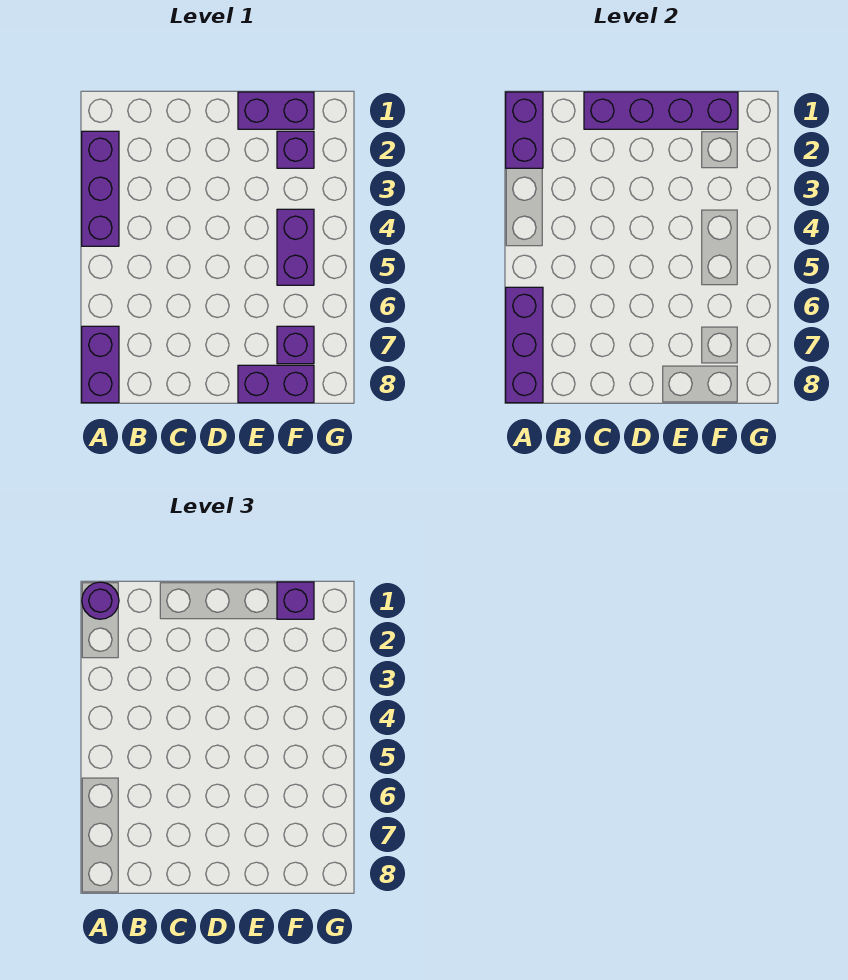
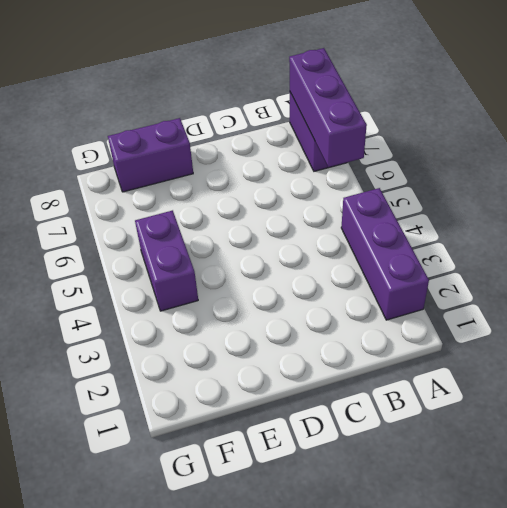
none -> purple brick E1:F1 level 1
none -> purple brick F2 level 1
none -> purple brick F7 level 1

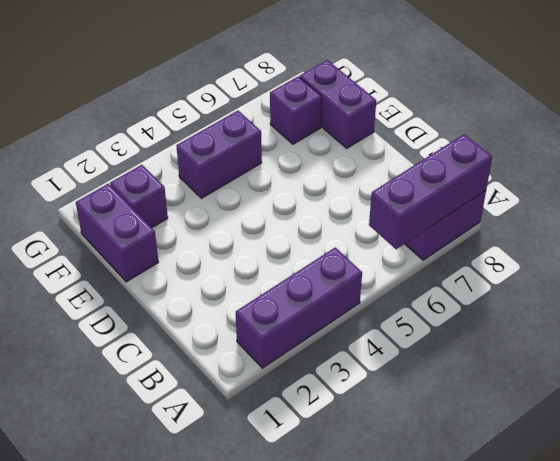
none -> purple brick A1:A2 level 2
none -> purple brick C1:F1 level 2
none -> purple round brick A1 level 3

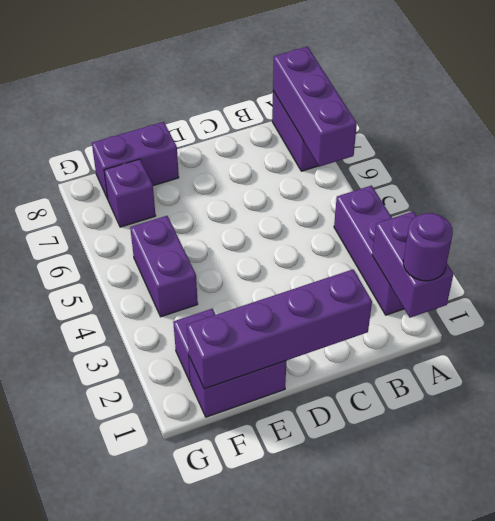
none -> purple brick F1 level 3

